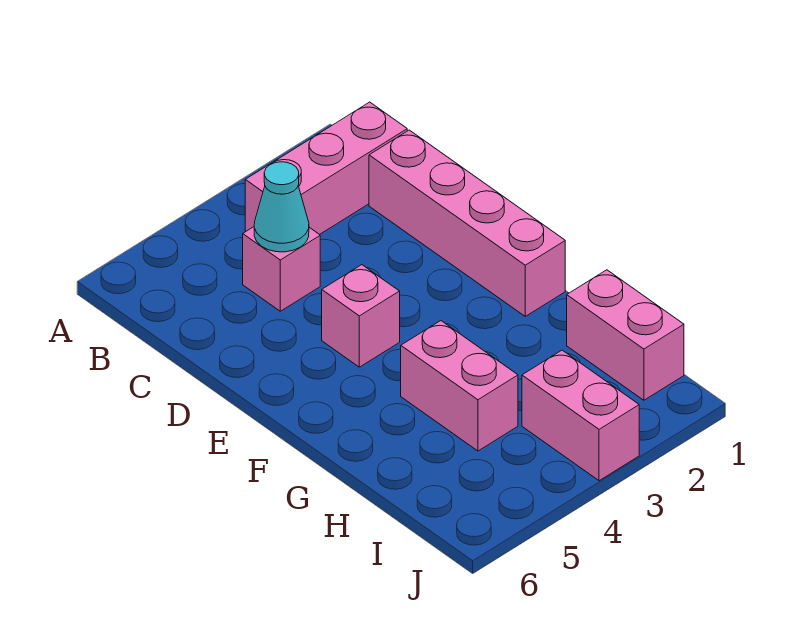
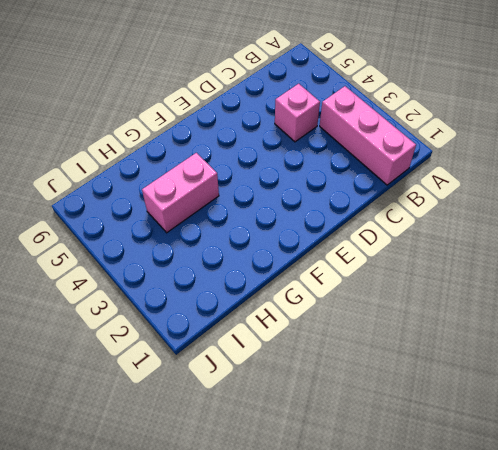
none -> pink brick C1:F1 level 1
none -> pink brick E4 level 1

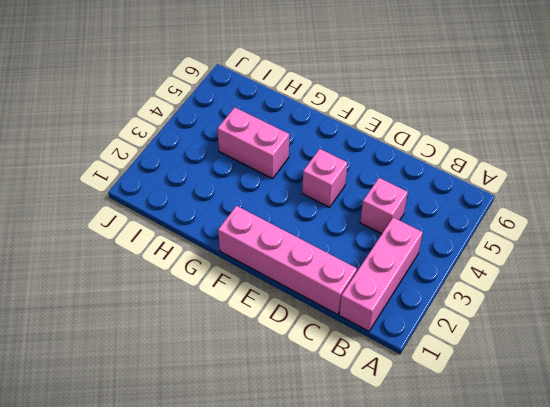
none -> pink brick H1:I1 level 1
none -> pink brick I3:J3 level 1

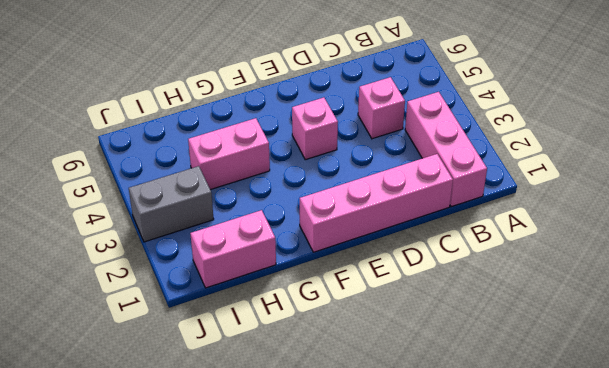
grey brick I3:J3 level 1 -> pink brick I3:J3 level 1
none -> cyan cone C4 level 2

